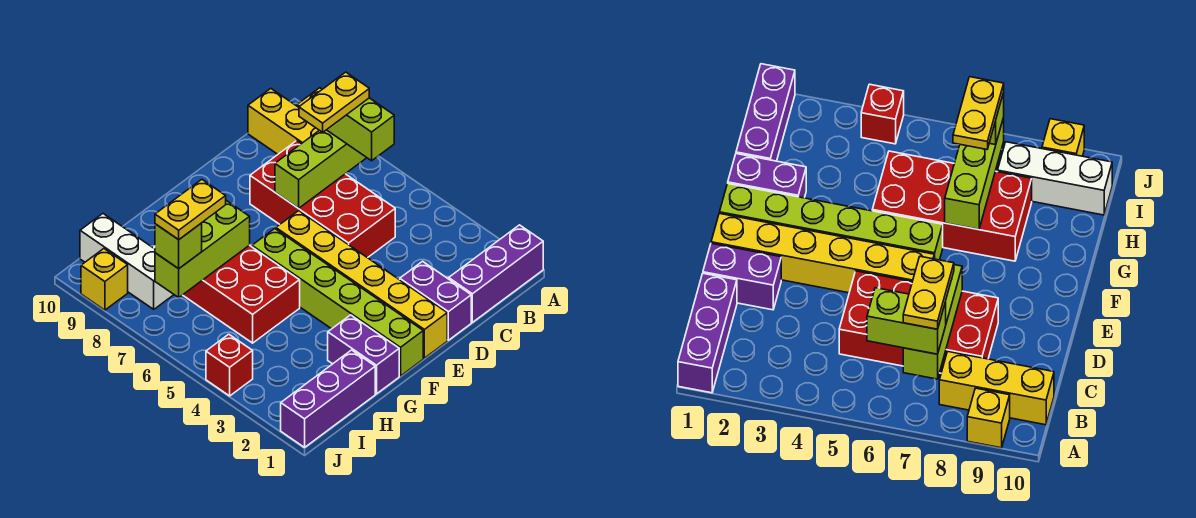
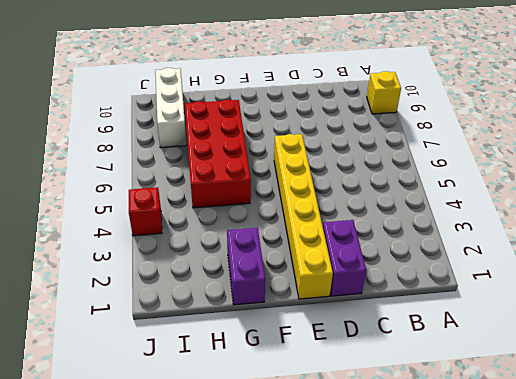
none -> purple brick A1:C1 level 1
none -> yellow brick B8:B10 level 1
none -> red brick C5:D8 level 1

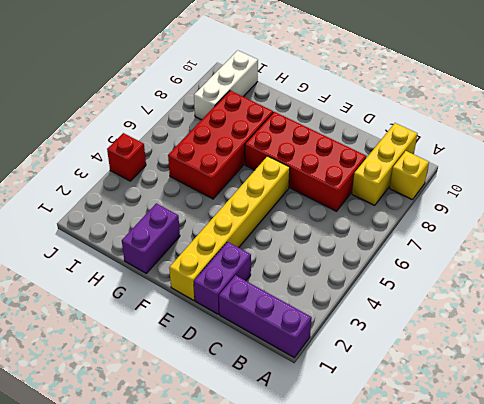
red brick C7:F8 level 1 -> red brick C5:D8 level 1
none -> lime brick F1:F6 level 1
none -> purple brick H1:J1 level 1
none -> yellow brick J9 level 1

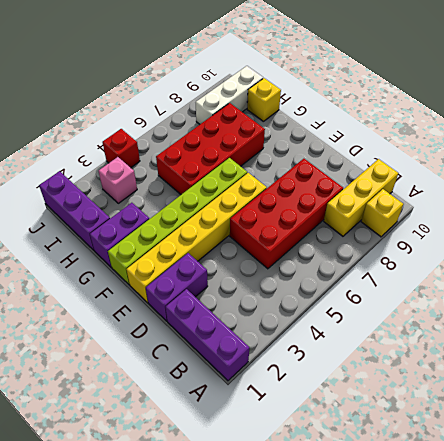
yellow brick H10 level 1 -> yellow brick J9 level 1
pink brick I3 level 1 -> none
none -> lime brick B7:D7 level 2
none -> lime brick G7:I7 level 2
none -> lime brick B6:B7 level 3

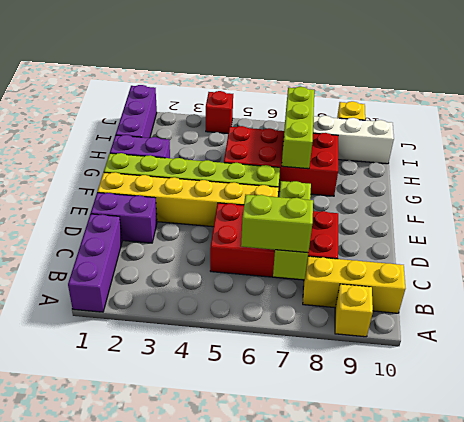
none -> lime brick I7 level 3
none -> yellow plate B7:C7 level 4
none -> yellow plate H7:I7 level 4

